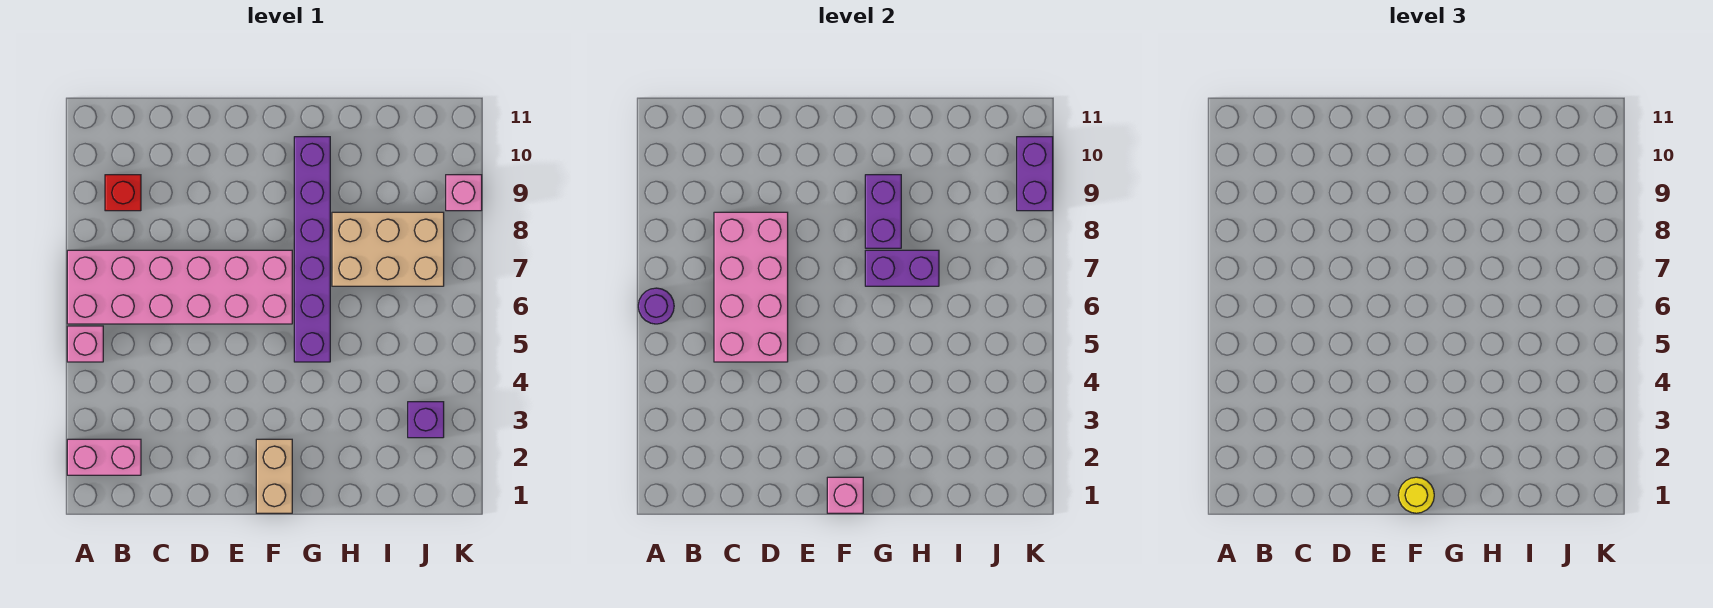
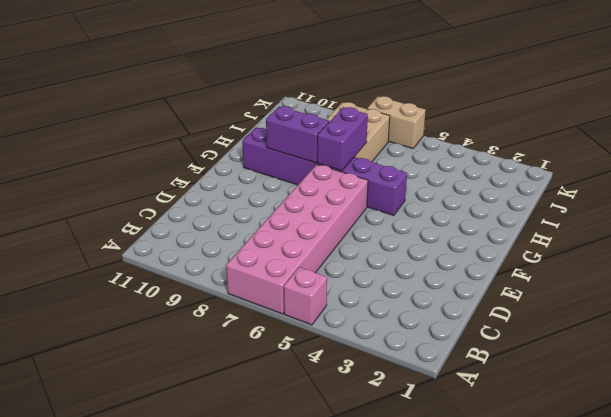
tan brick K6:K7 level 1 -> tan brick F1:F2 level 1
none -> pink brick A2:B2 level 1
none -> red brick B9 level 1
none -> purple brick J3 level 1

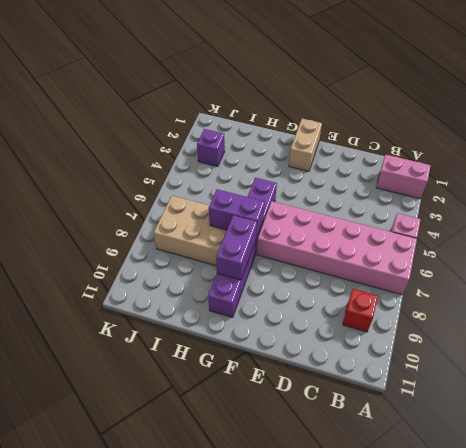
none -> pink brick K9 level 1
none -> purple round brick A6 level 2
none -> pink brick C5:D8 level 2

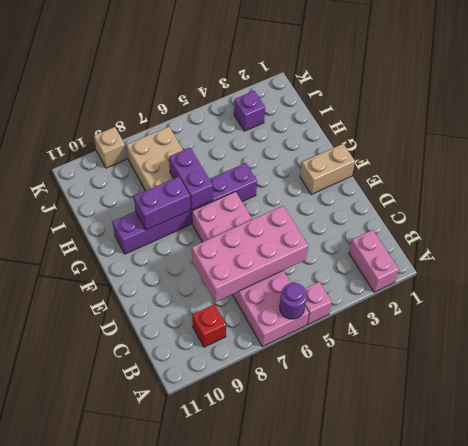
tan brick K9 level 1 -> pink brick K9 level 1
none -> pink brick F1 level 2
none -> purple brick K9:K10 level 2
none -> yellow round brick F1 level 3

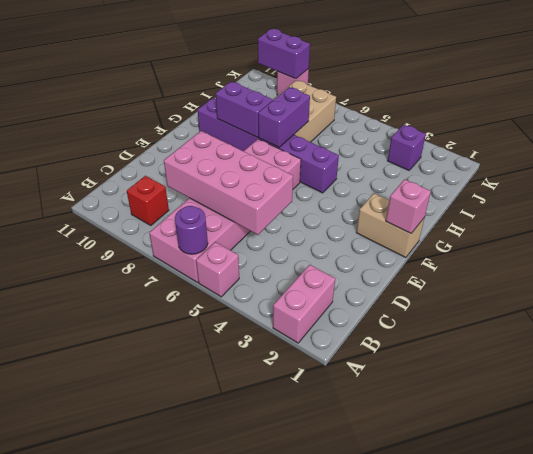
none -> yellow round brick F1 level 3

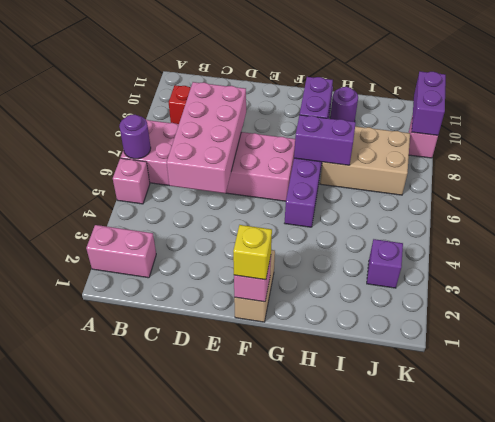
yellow brick F1 level 3 -> yellow round brick F1 level 3
purple round brick H10 level 1 -> none

